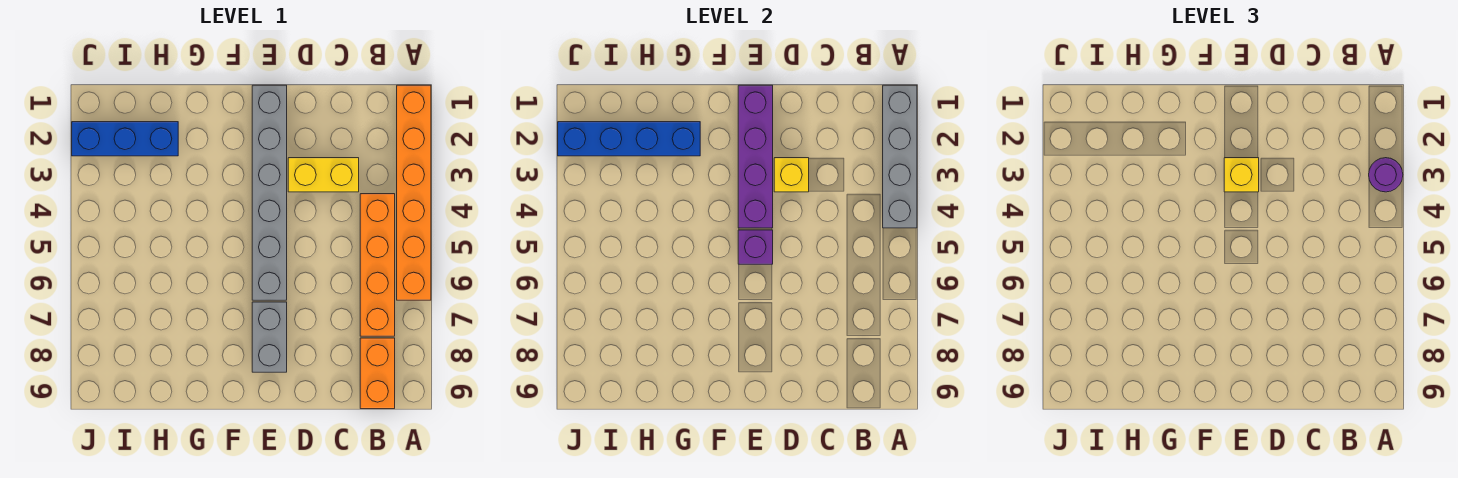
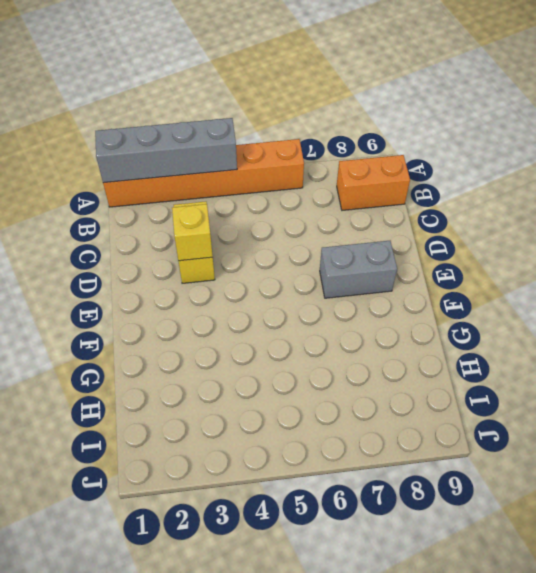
none -> orange brick B4:B7 level 1
none -> grey brick E1:E6 level 1
none -> blue brick H2:J2 level 1

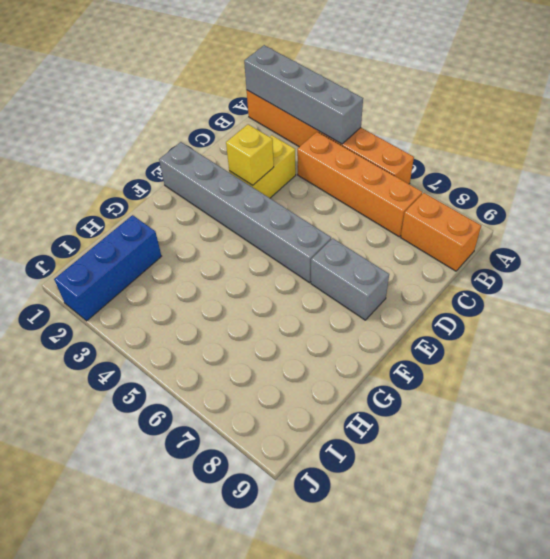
none -> purple brick E1:E4 level 2
none -> purple brick E5 level 2
none -> blue brick G2:J2 level 2

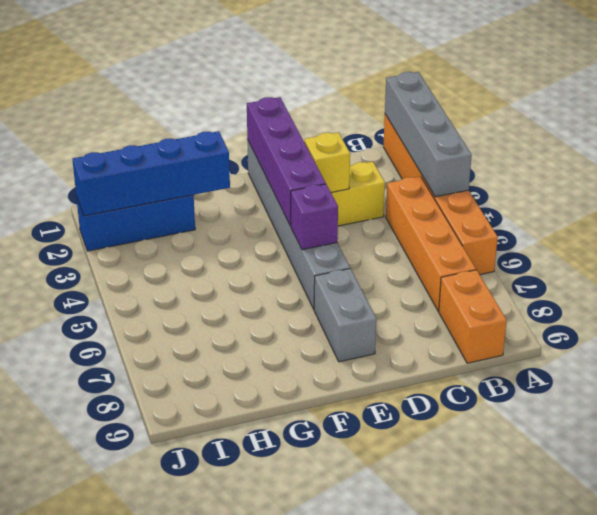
none -> purple round brick A3 level 3
none -> yellow brick E3 level 3

